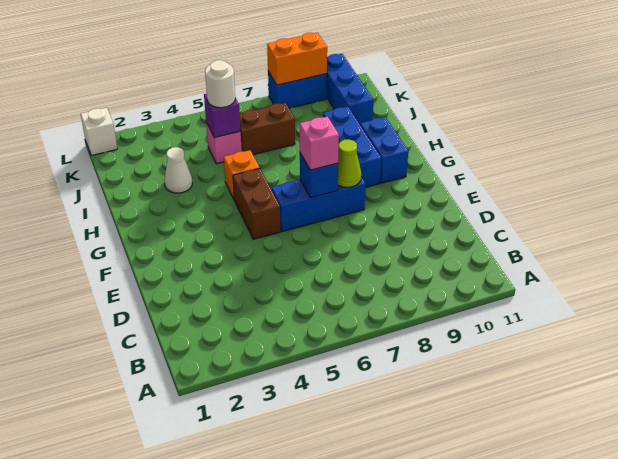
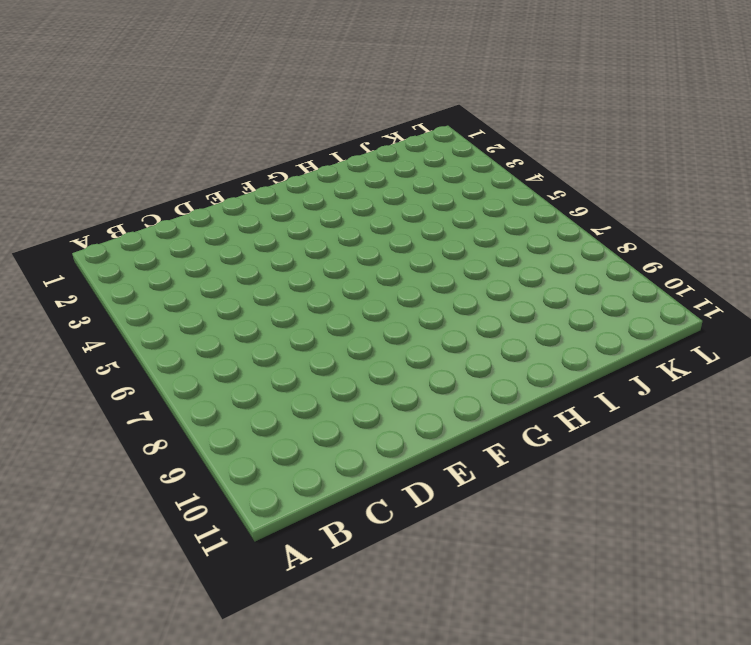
none -> brown brick F5:G5 level 1
none -> blue brick F6:F8 level 1
none -> blue brick G9:I9 level 1

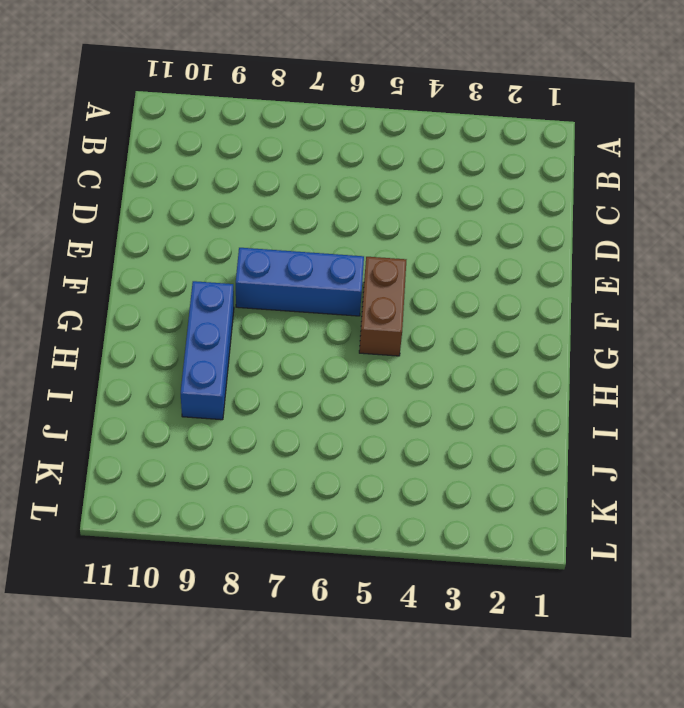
none -> blue brick G10:H10 level 1
none -> orange brick H5 level 1
none -> white cone I3 level 1

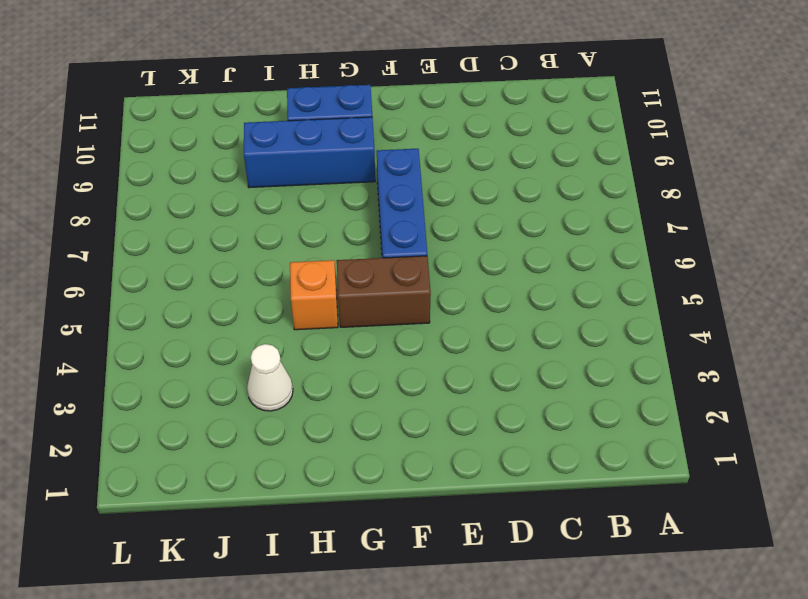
none -> pink brick J5 level 1
none -> brown brick J6:J7 level 1
none -> blue brick J10:L10 level 1

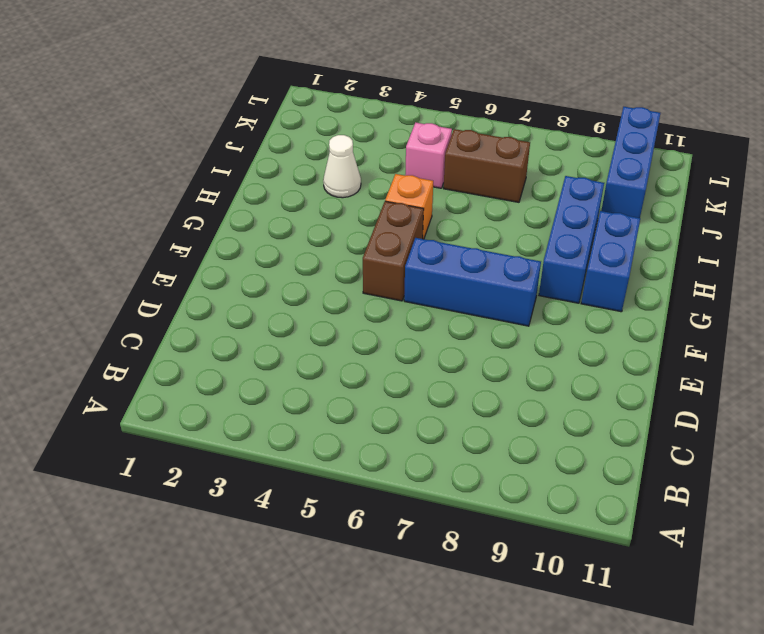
none -> white brick L1 level 1
none -> blue brick L8:L9 level 1
none -> blue brick F7 level 2

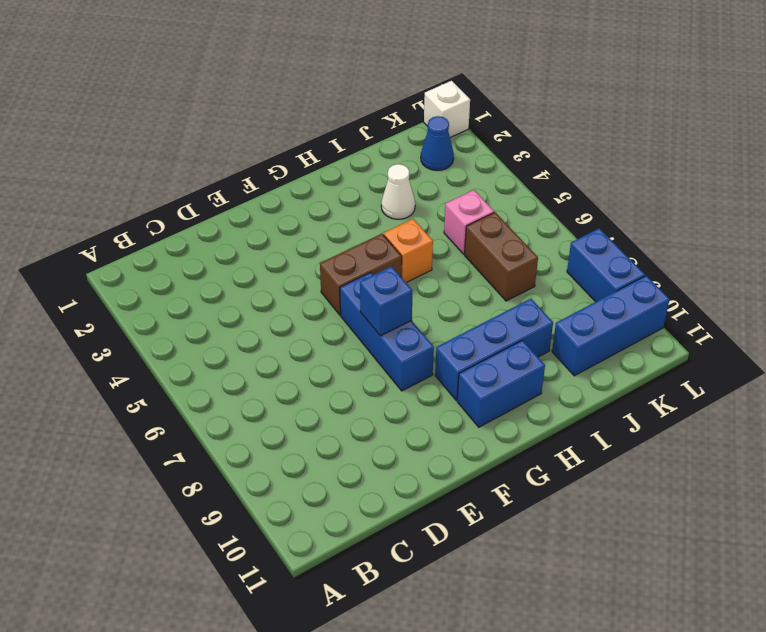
blue cone K2 level 1 -> none
none -> lime cone F8 level 2
none -> purple brick J5 level 2
none -> orange brick L8:L9 level 2

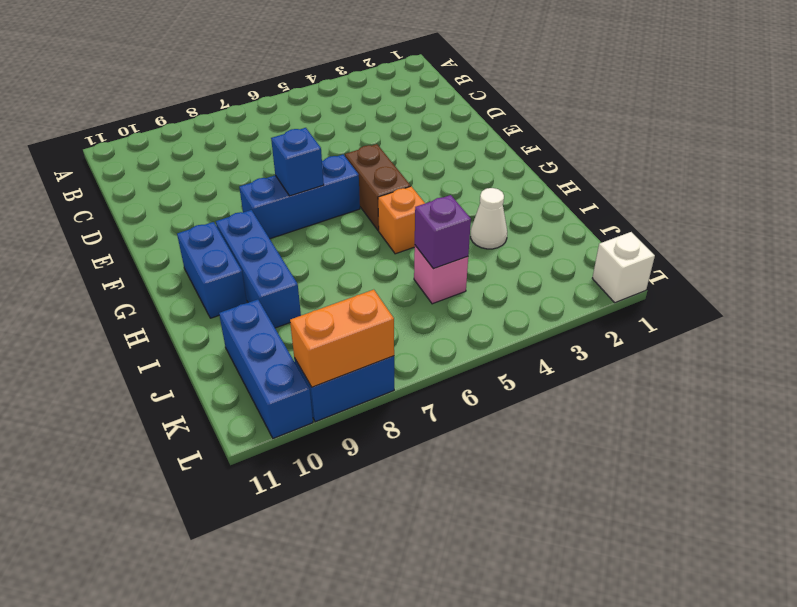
none -> brown brick J6:J7 level 1
none -> lime cone F8 level 2
none -> pink brick F7 level 3

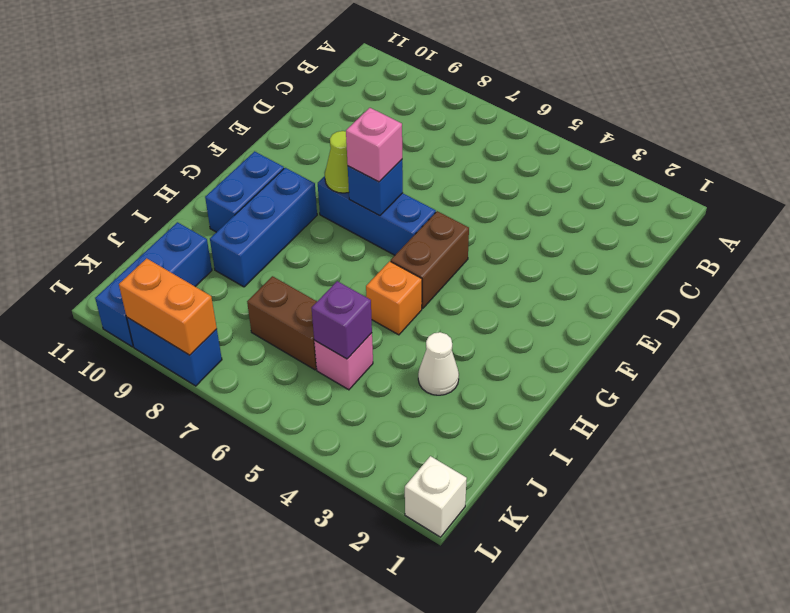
none -> white round brick J5 level 3

